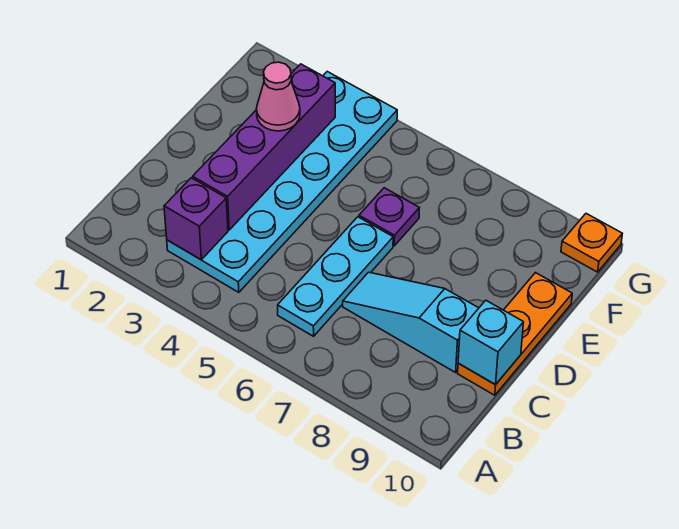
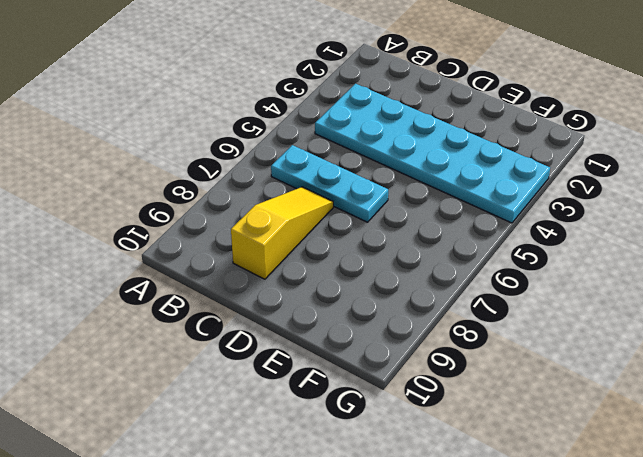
yellow slope C7:C9 level 1 top 9 -> cyan slope C7:C9 level 1 top 9
none -> orange plate C10:E10 level 1
none -> purple plate E6 level 1

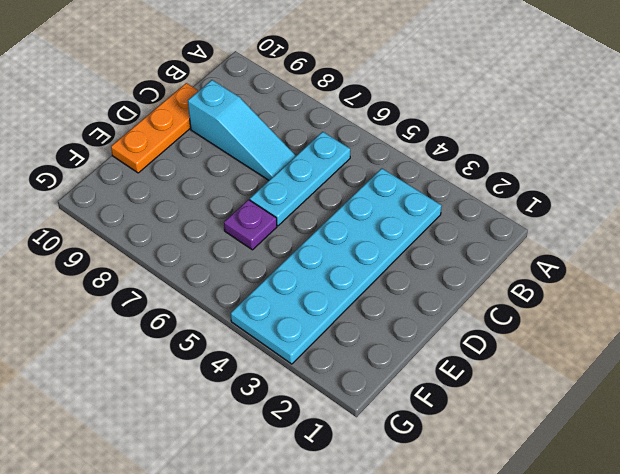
none -> orange plate G10 level 1
none -> purple brick B3 level 2

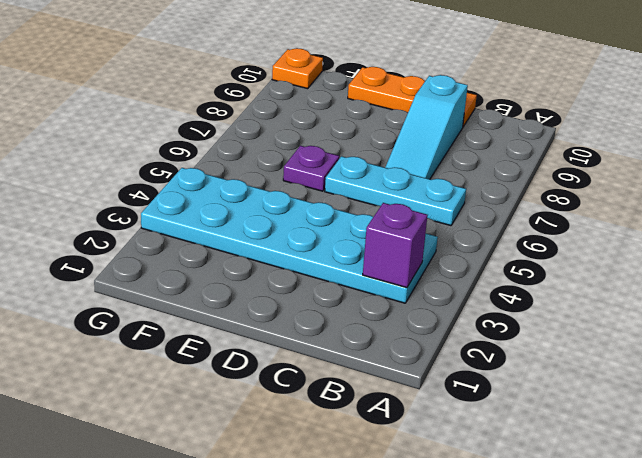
none -> purple brick C3:F3 level 2
none -> cyan brick C10 level 2

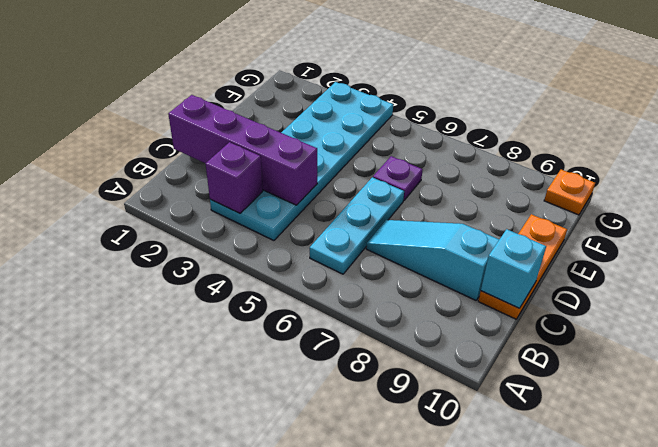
purple brick C1:C4 level 2 -> purple brick C3:F3 level 2
none -> pink cone E3 level 3

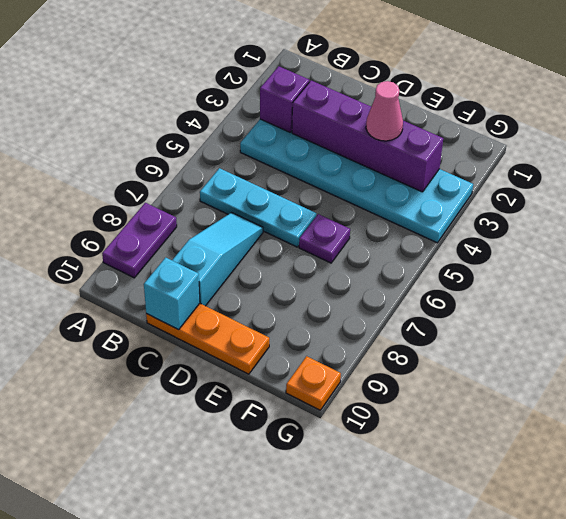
purple plate A8:A9 level 1 -> none

